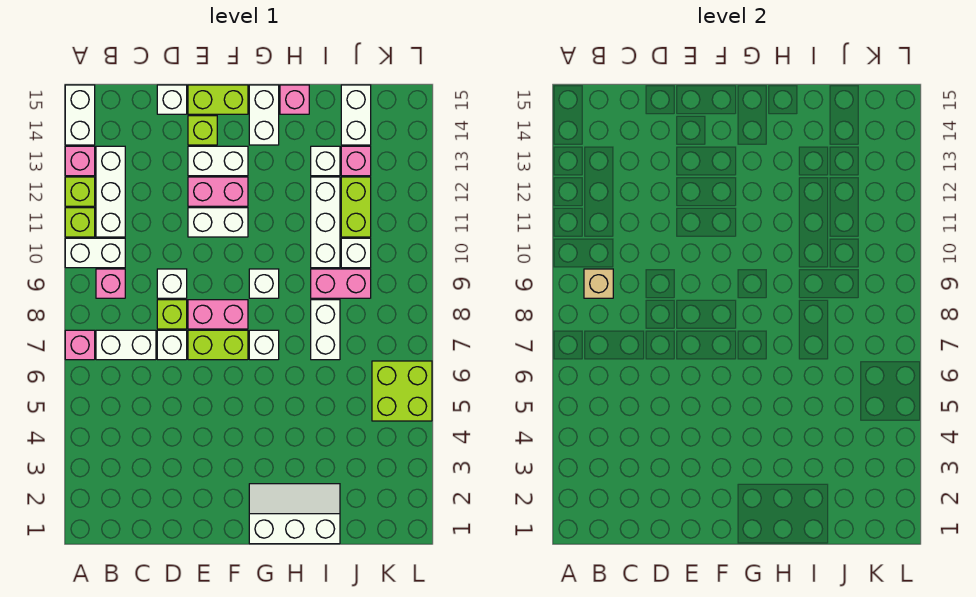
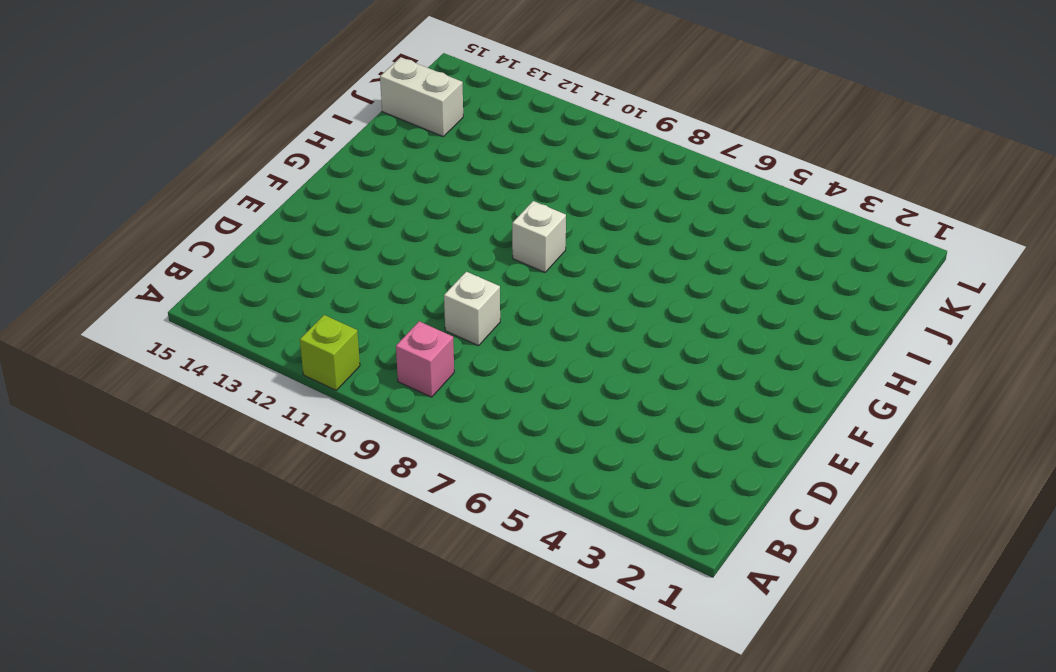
none -> pink brick A7 level 1
none -> white brick A10:B10 level 1
none -> lime brick A12 level 1
none -> pink brick A13 level 1

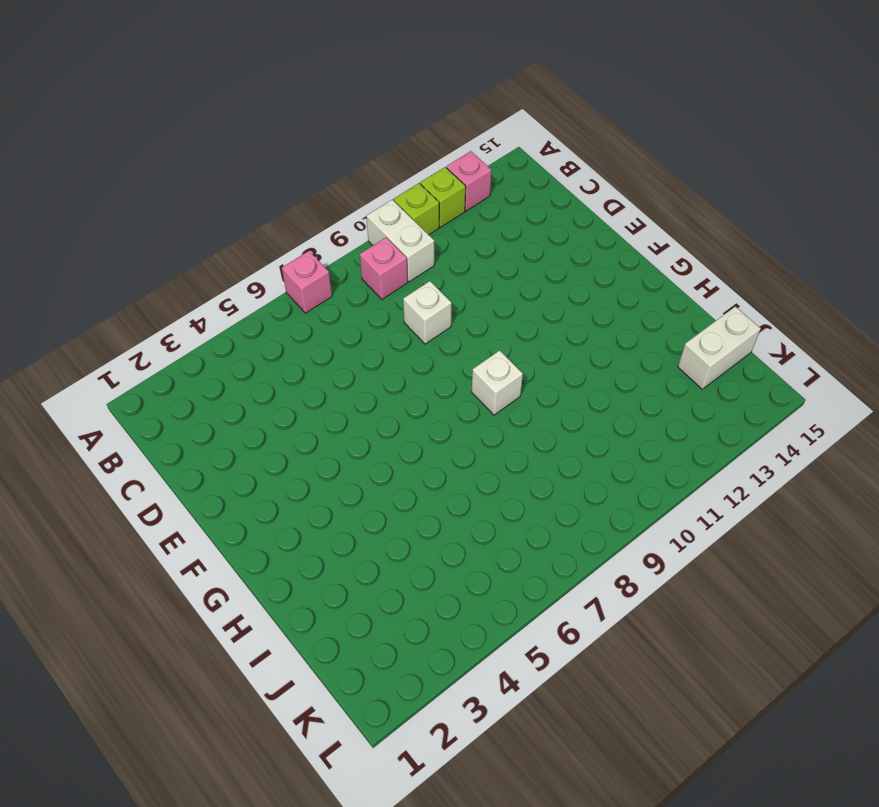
none -> white brick A14:A15 level 1
none -> white brick B7:C7 level 1
none -> white brick B11:B13 level 1
none -> white brick D7 level 1

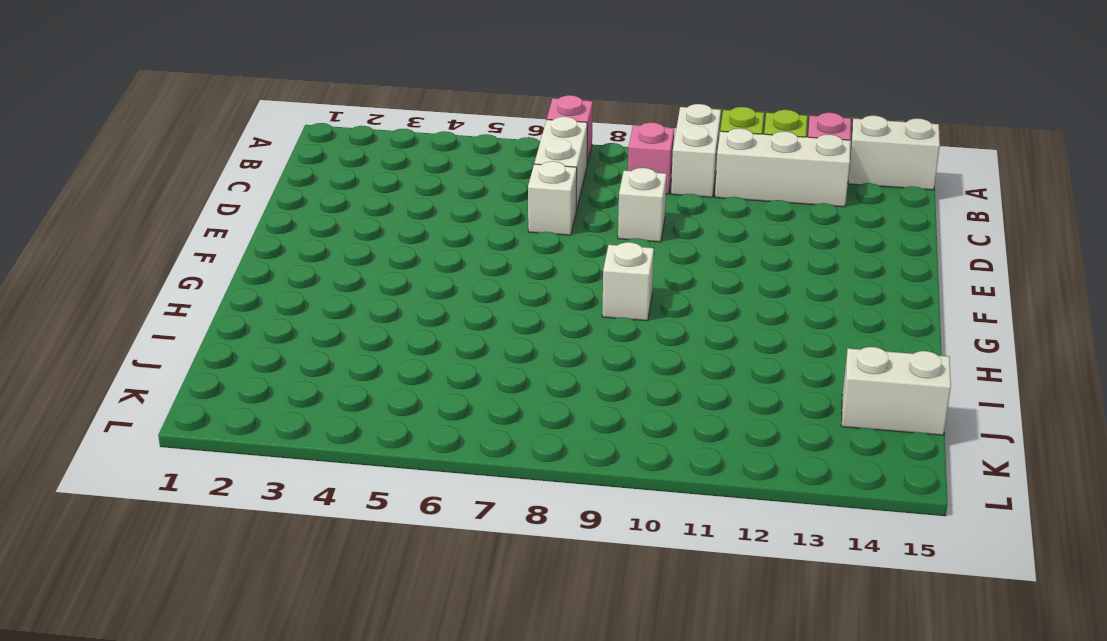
none -> lime brick D8 level 1
none -> white brick D15 level 1
none -> lime brick E7:F7 level 1
none -> pink brick E8:F8 level 1

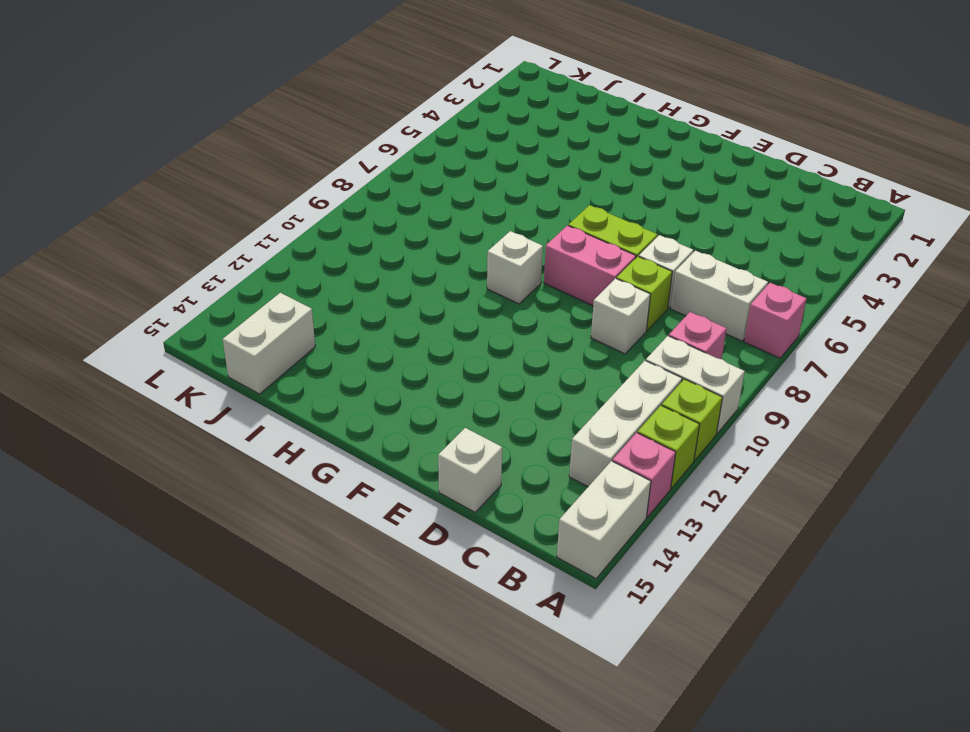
none -> white brick E11:F11 level 1
none -> pink brick E12:F12 level 1
none -> white brick E13:F13 level 1
none -> lime brick E14 level 1

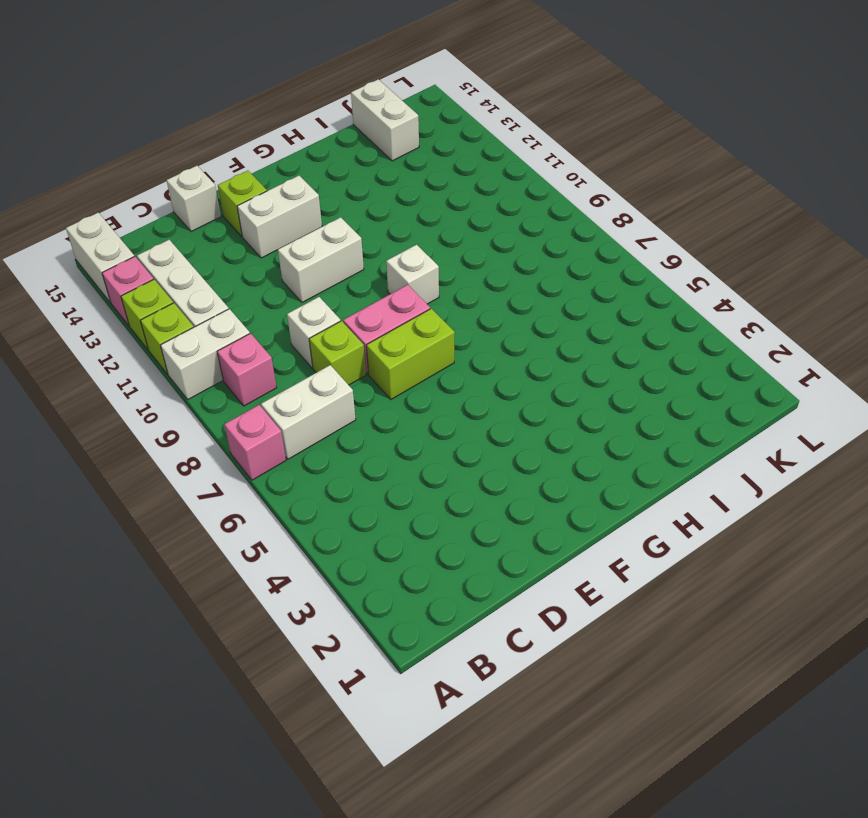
none -> white brick D7 level 1
none -> pink brick E12:F12 level 1
none -> lime brick E15:F15 level 1
none -> white slope G1:I2 level 1 top 1

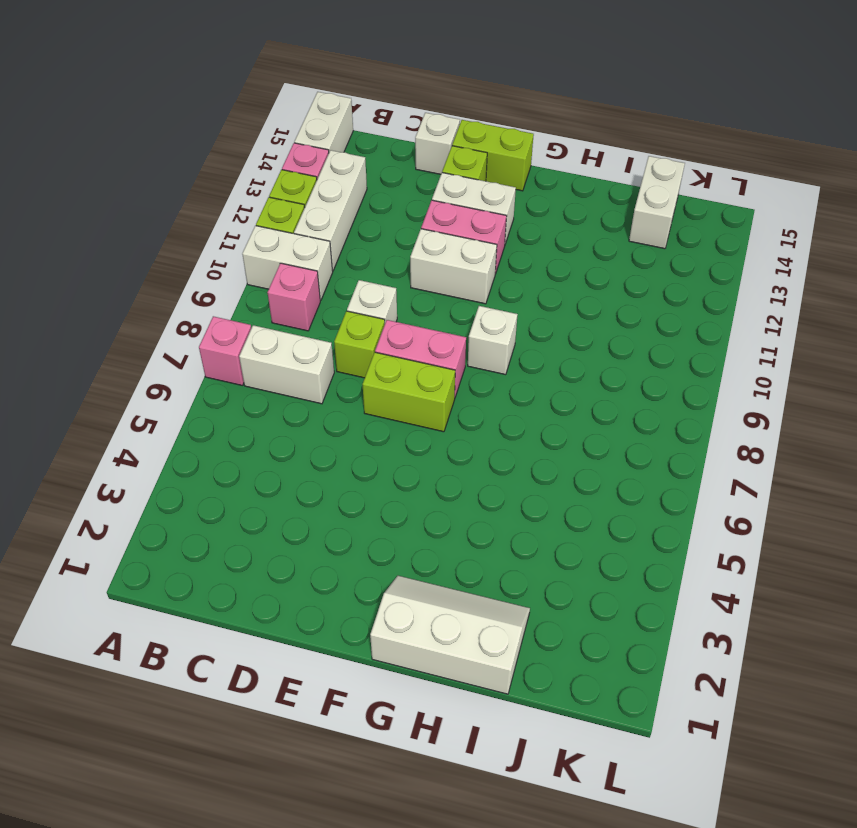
none -> white brick D7 level 1
none -> white brick G7 level 1
none -> white brick G14:G15 level 1
none -> pink brick H15 level 1

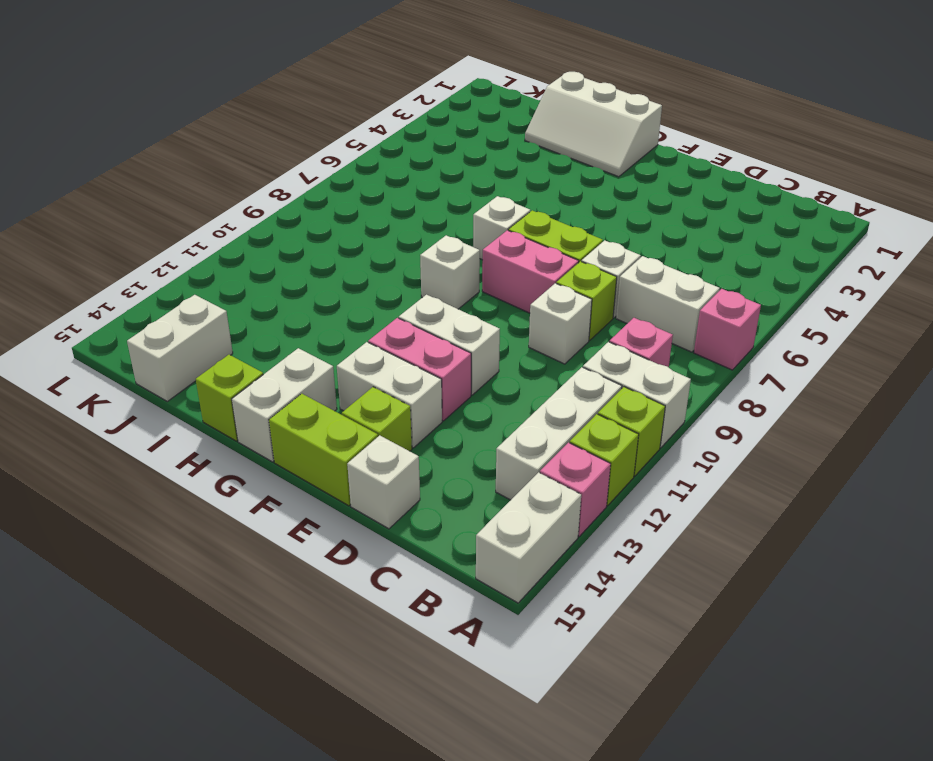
lime brick H15 level 1 -> pink brick H15 level 1
none -> white brick I7:I8 level 1
none -> pink brick I9:J9 level 1
none -> white brick I10:I12 level 1
none -> white brick I13 level 1

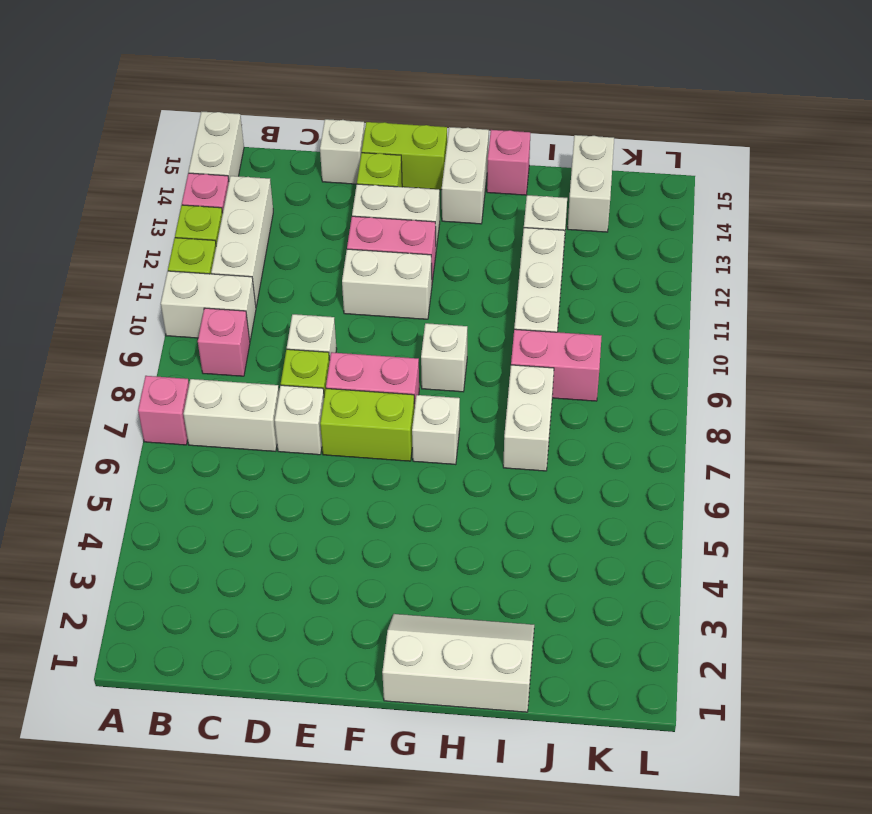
none -> white brick J10 level 1
none -> lime brick J11:J12 level 1
none -> pink brick J13 level 1
none -> lime brick K5:L6 level 1

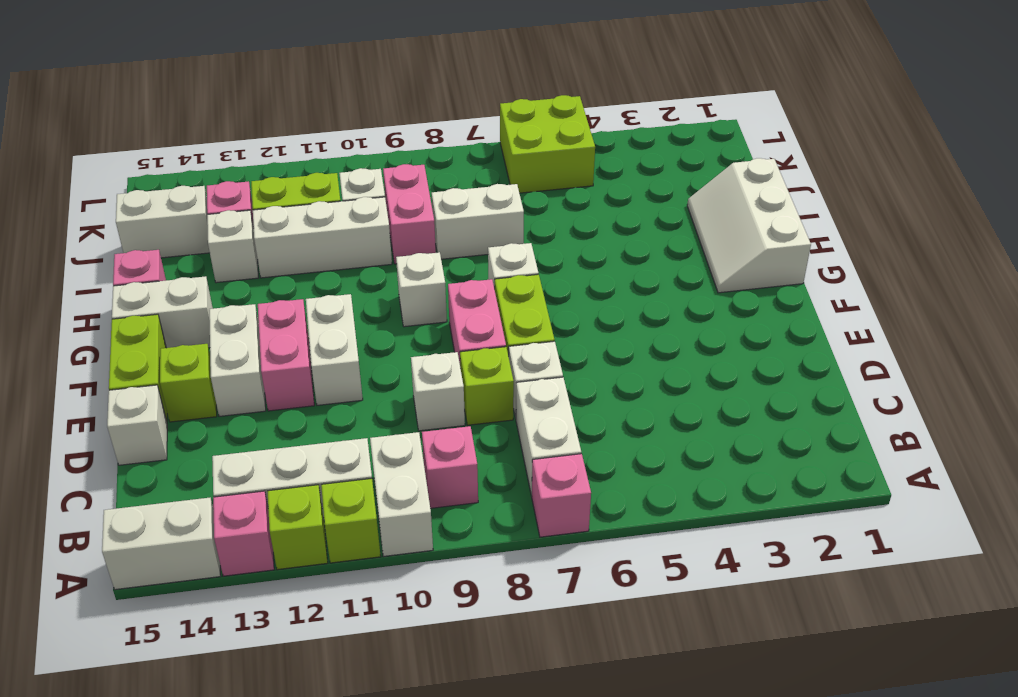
none -> tan brick B9 level 2

